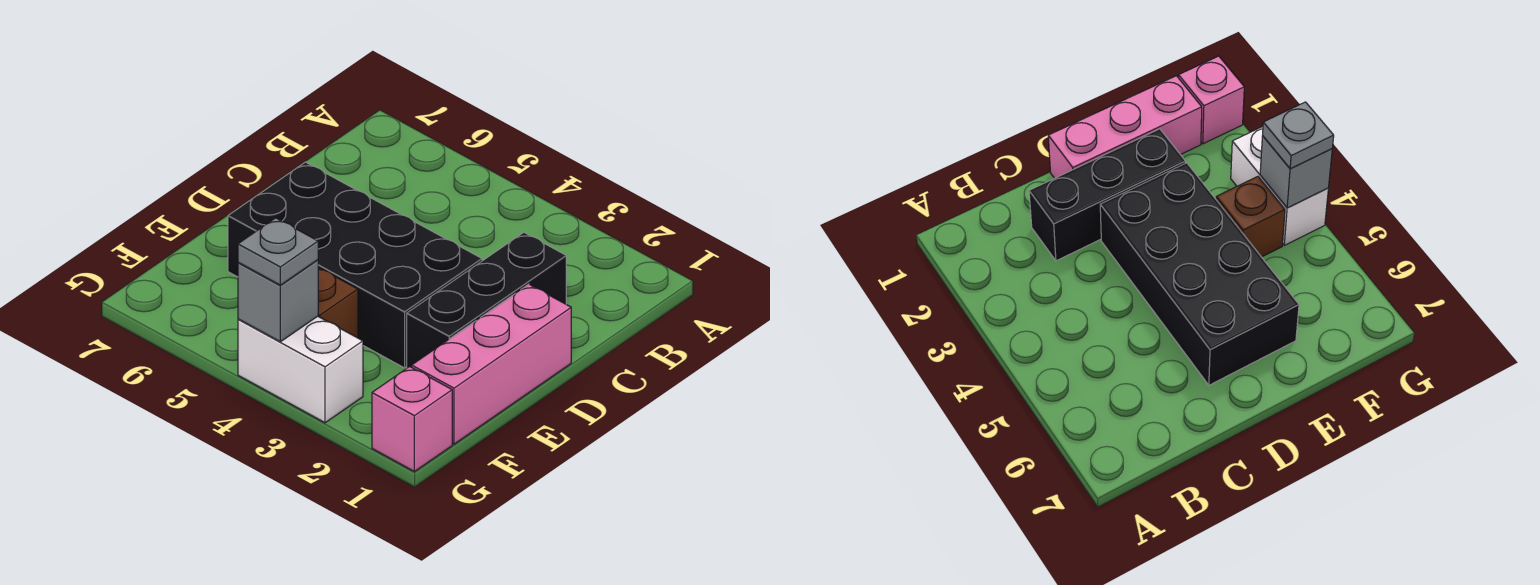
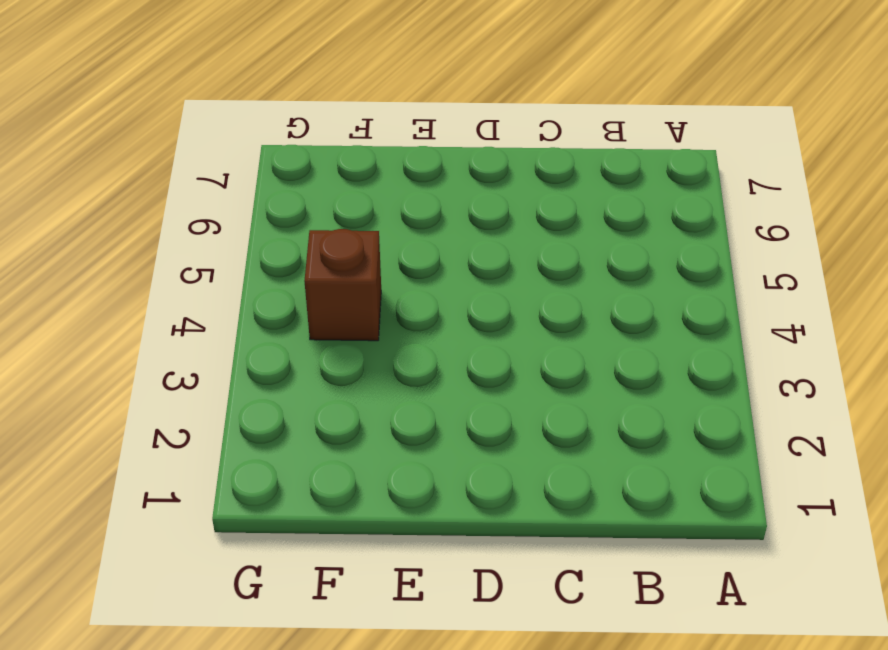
none -> black brick C2:E2 level 1
none -> pink brick D1:F1 level 1

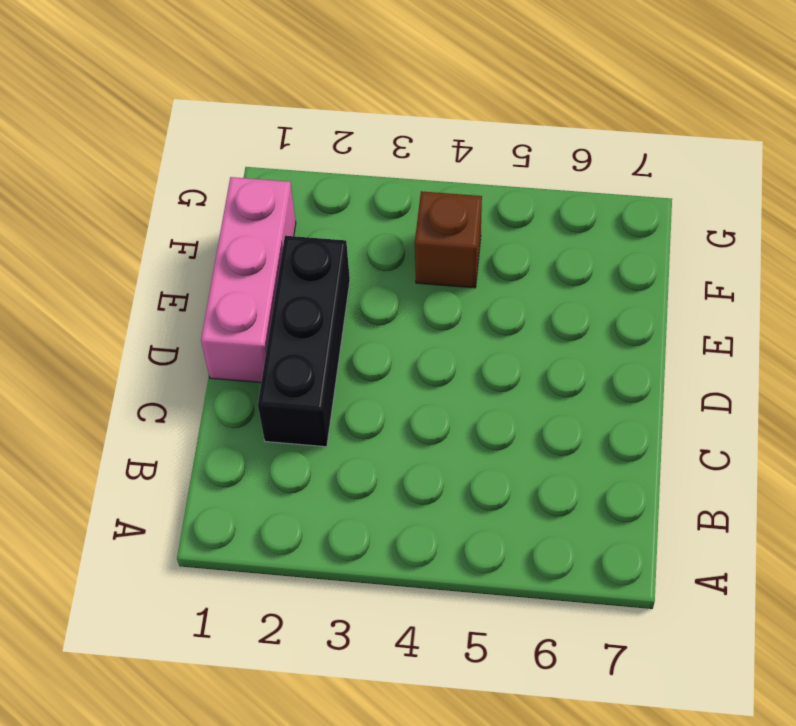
none -> black brick D3:E6 level 1
none -> pink brick G1 level 1

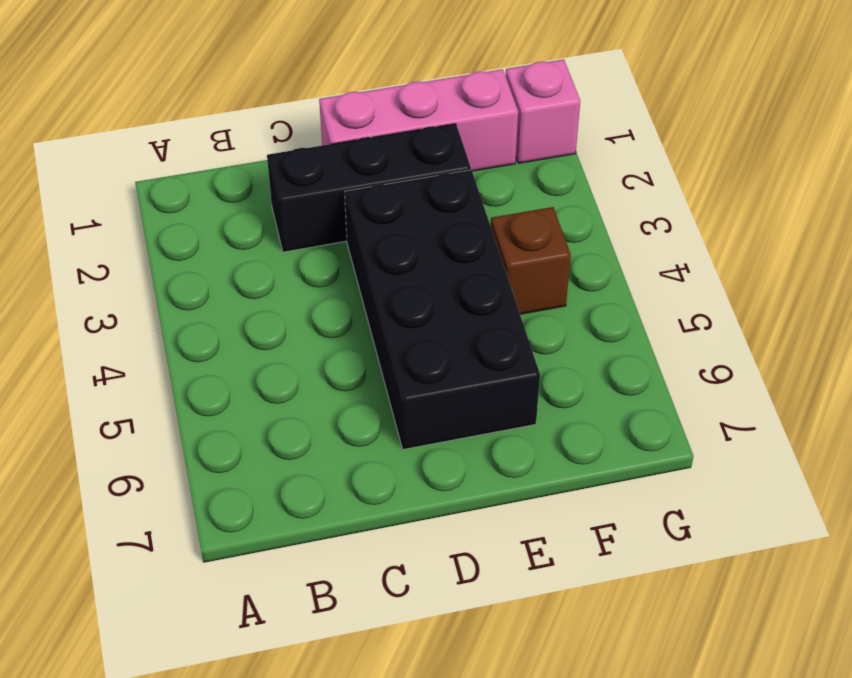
none -> white brick G3:G4 level 1
none -> grey brick G4 level 2

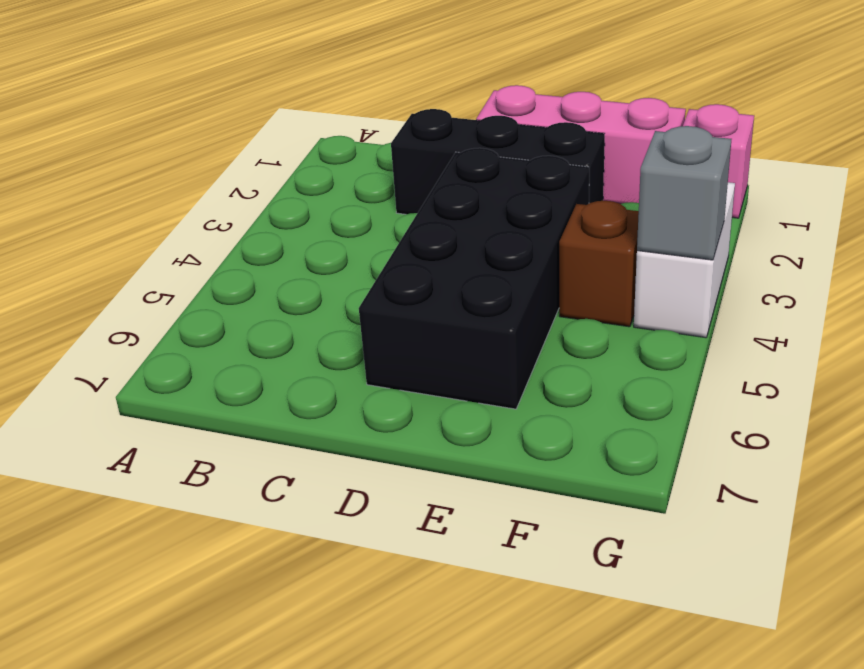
none -> grey plate G4 level 3

